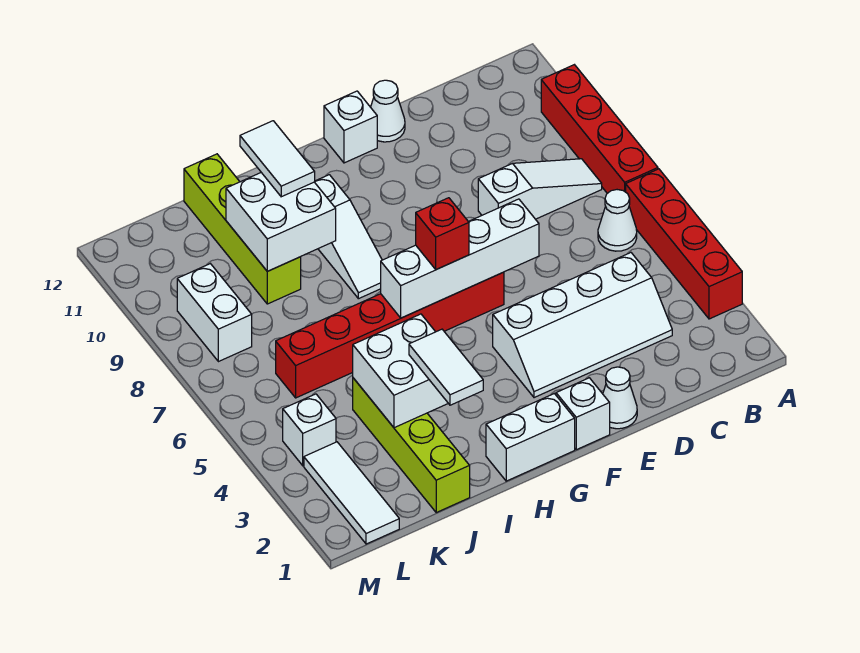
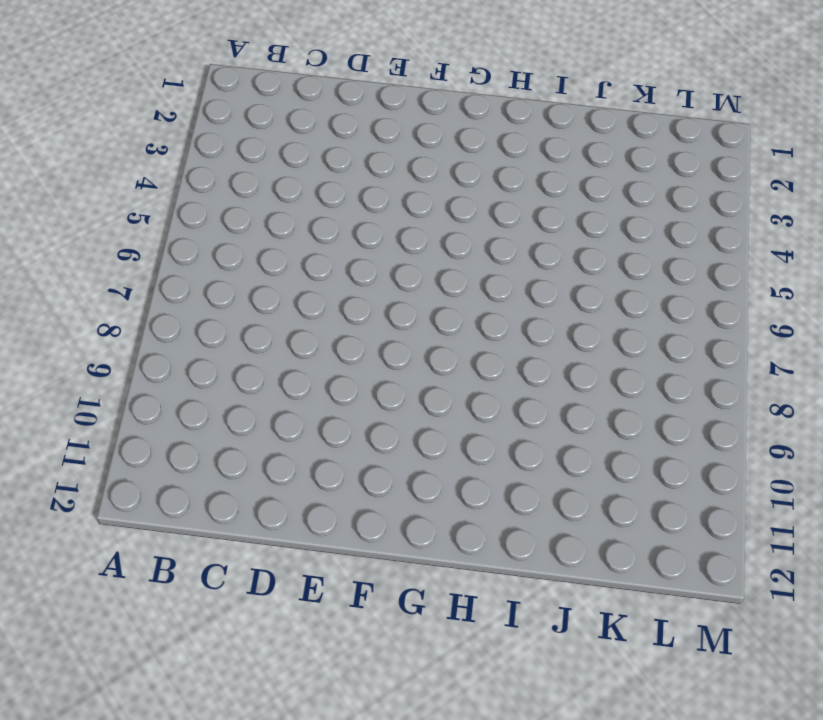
none -> red brick A3:A6 level 1
none -> red brick A7:A10 level 1
none -> white cone B6 level 1

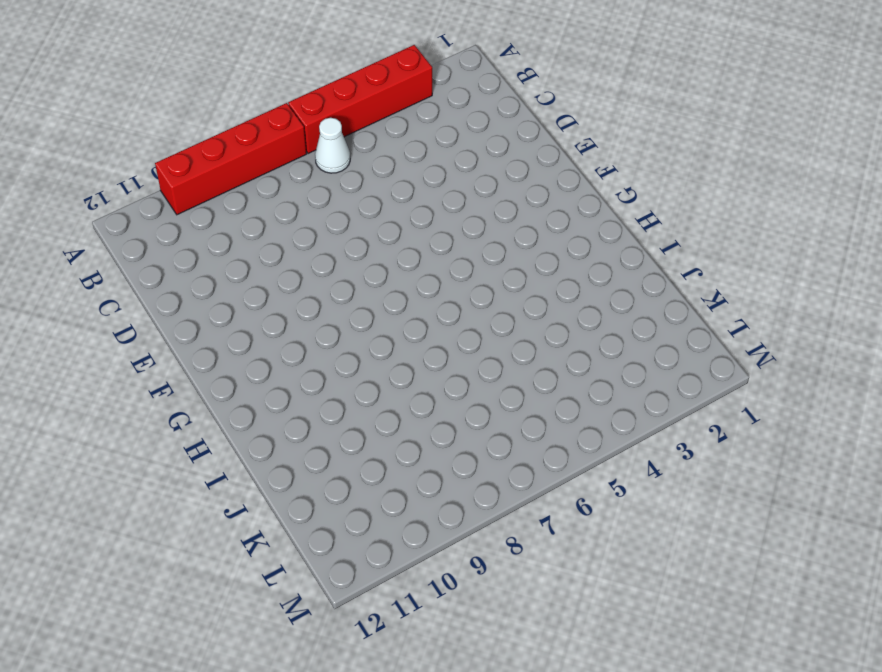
none -> white slope B8:D8 level 1 top D
none -> white slope C3:F4 level 1 top 4
none -> white cone E1 level 1

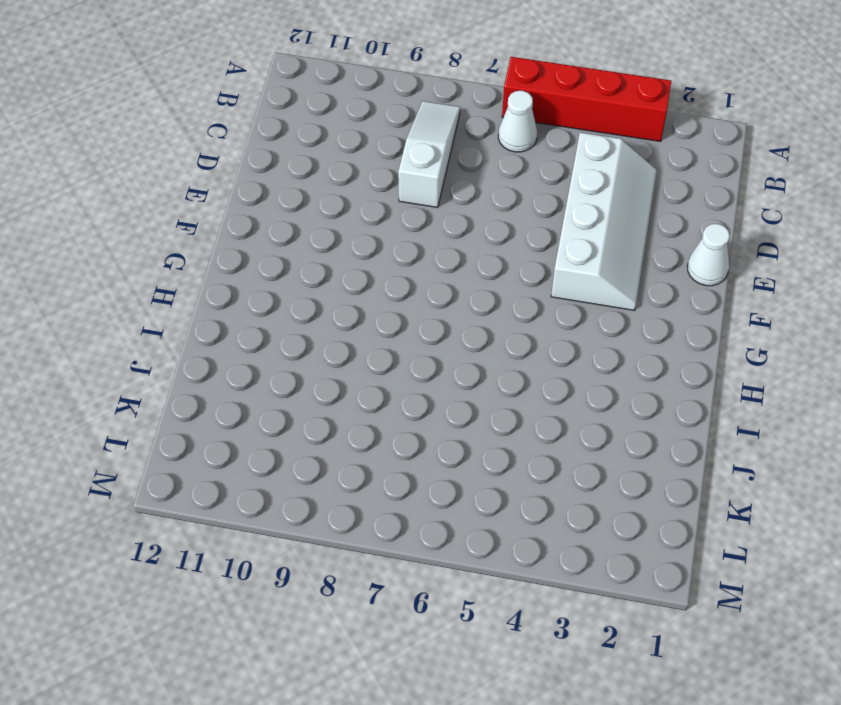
none -> red brick A7:A10 level 1
none -> white cone E12 level 1
none -> white brick F1 level 1

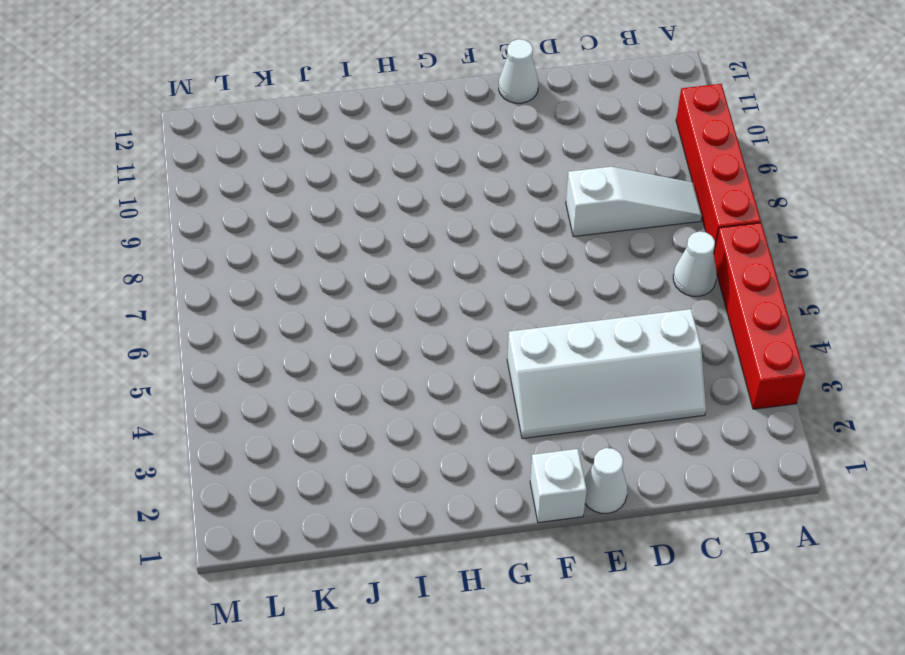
none -> red brick F6:K6 level 1
none -> white brick F12 level 1
none -> white brick G1:H1 level 1

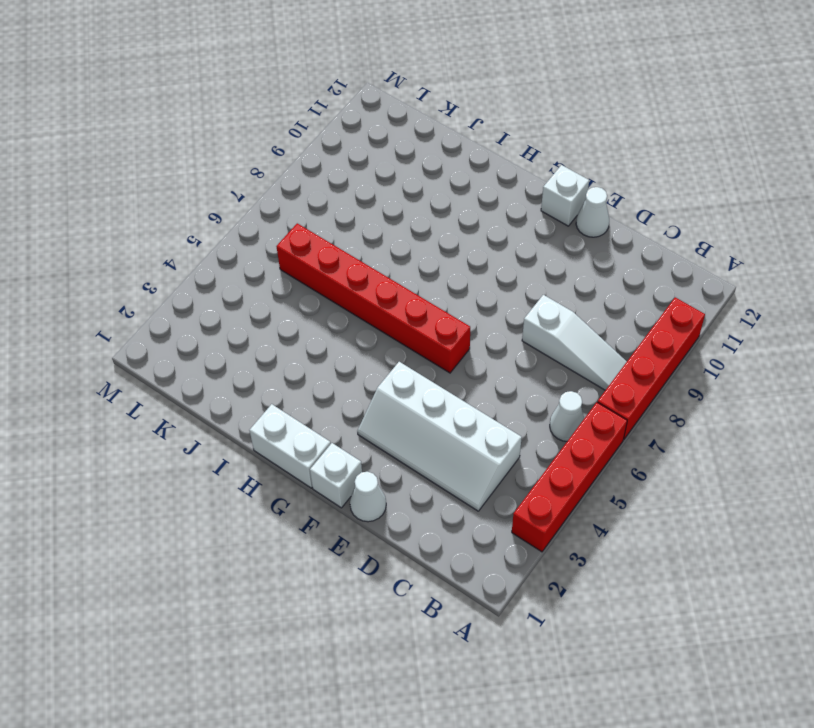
none -> white slope H8:H10 level 1 top 10
none -> lime brick J1:J4 level 1
none -> lime brick J9:J12 level 1

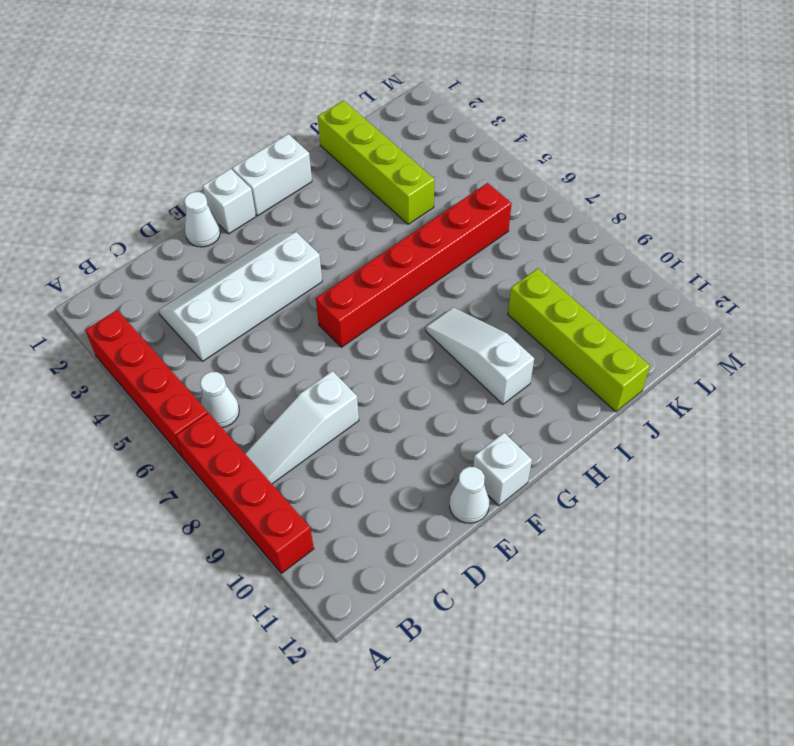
none -> white tile L1:L3 level 1
none -> white brick L4 level 1
none -> white brick L8:L9 level 1

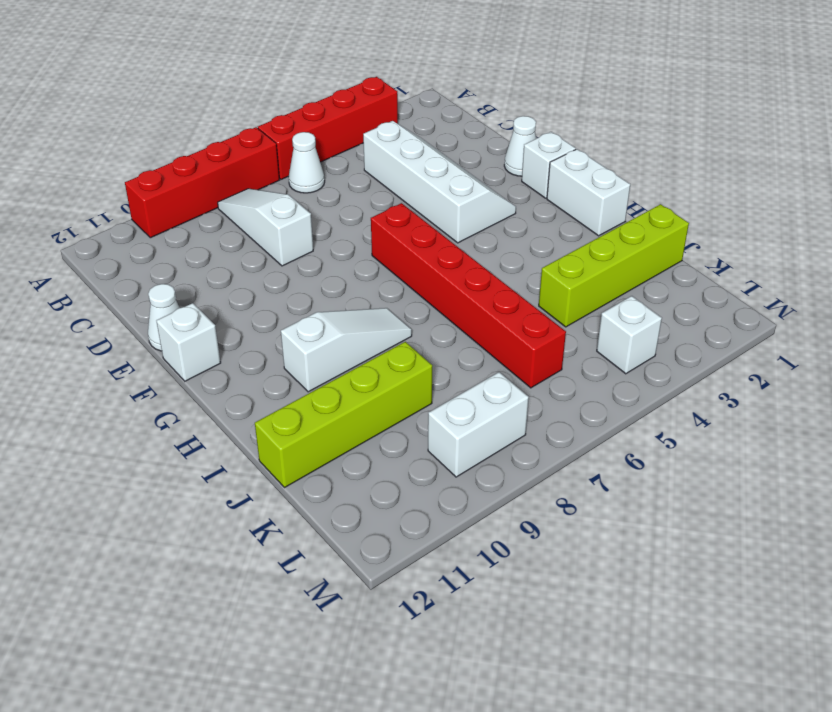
none -> white tile L1:L3 level 1
none -> white brick E6:H6 level 2
none -> white brick I3:J4 level 2

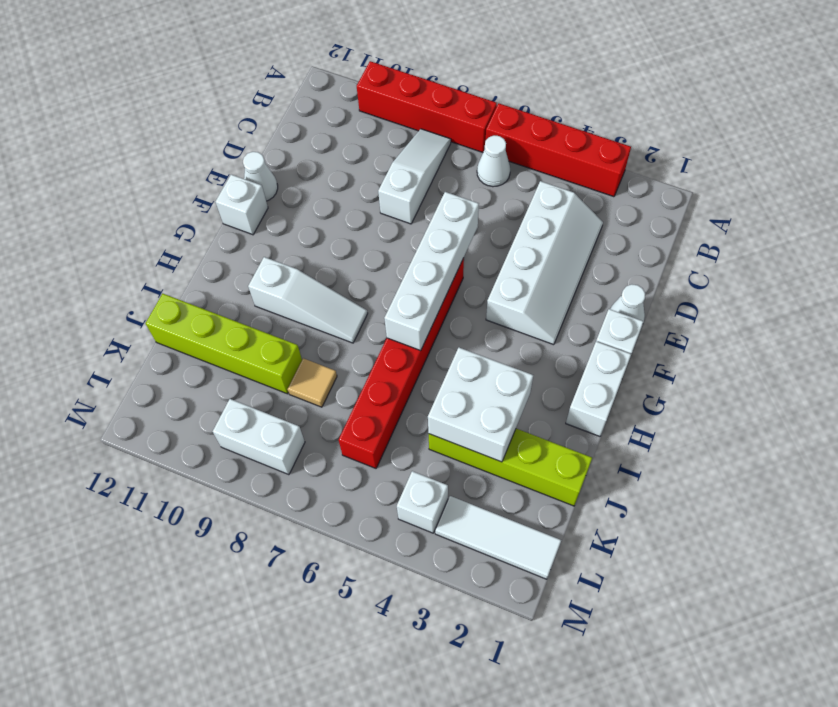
tan tile J8 level 1 -> none
none -> white brick I9:J10 level 2
none -> red brick G6 level 3
none -> white tile I2:I3 level 3

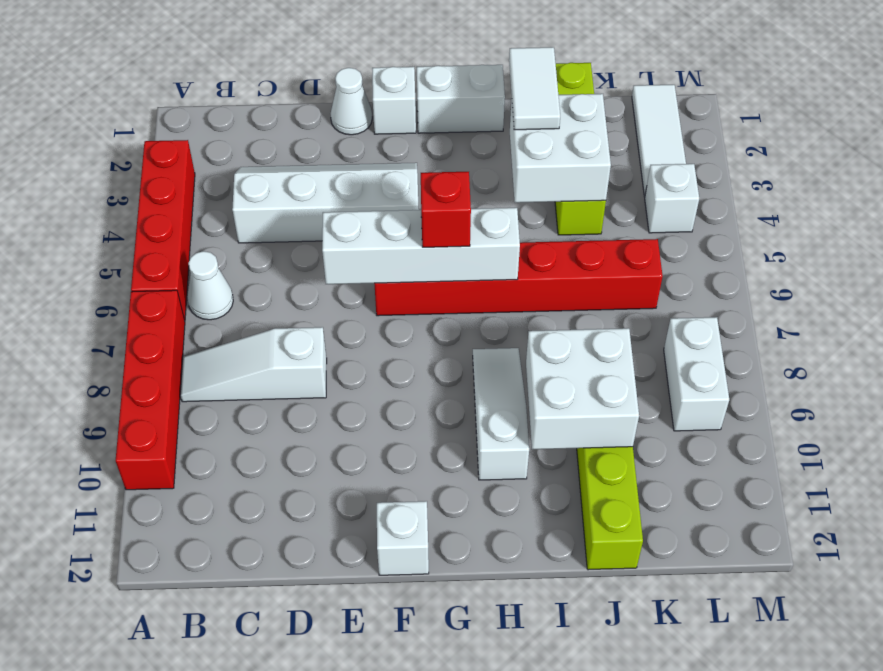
none -> white cone E12 level 1
none -> white tile I10:I11 level 3

